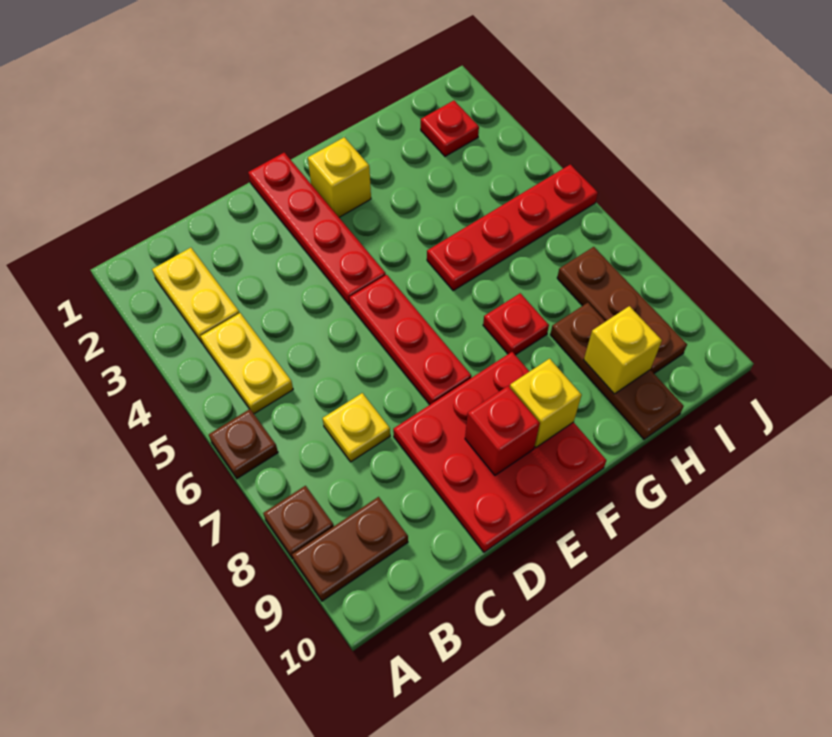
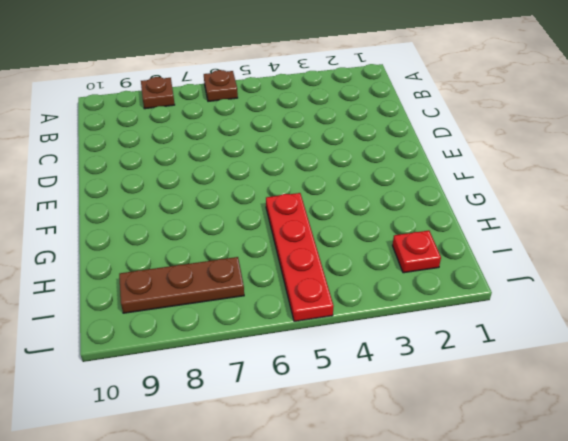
none -> brown plate A9:B9 level 1
none -> yellow plate B2:B3 level 1
none -> yellow plate B4:B5 level 1

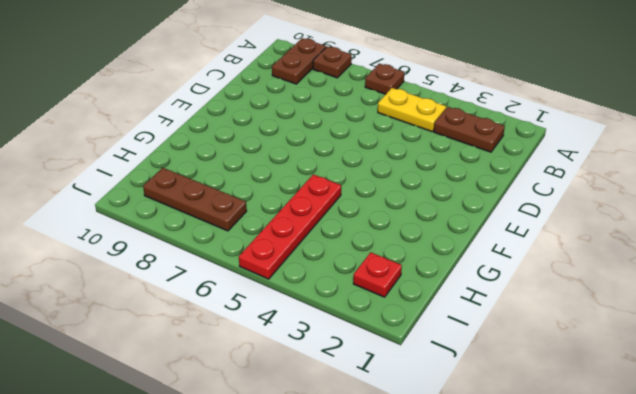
brown plate B2:B3 level 1 -> yellow plate B2:B3 level 1
none -> yellow plate C7 level 1
none -> red plate D8:F10 level 1
none -> red plate E1:E4 level 1

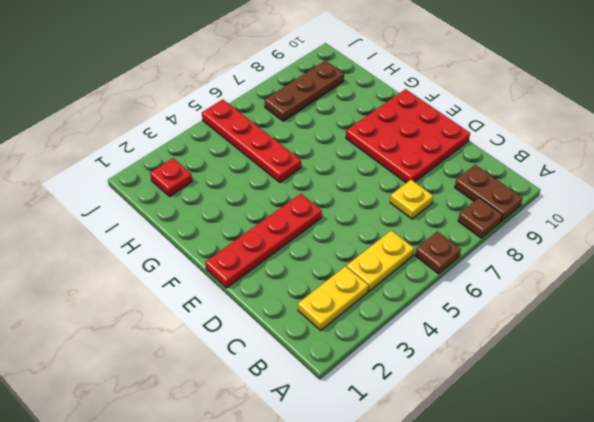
none -> red plate E5:E7 level 1
none -> yellow brick F2 level 1
none -> red plate G7 level 1

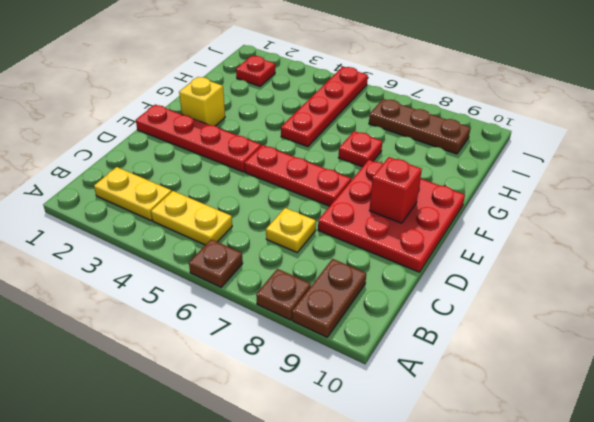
none -> brown plate H8:H10 level 1
none -> yellow brick F9 level 2
none -> yellow brick H9 level 2

